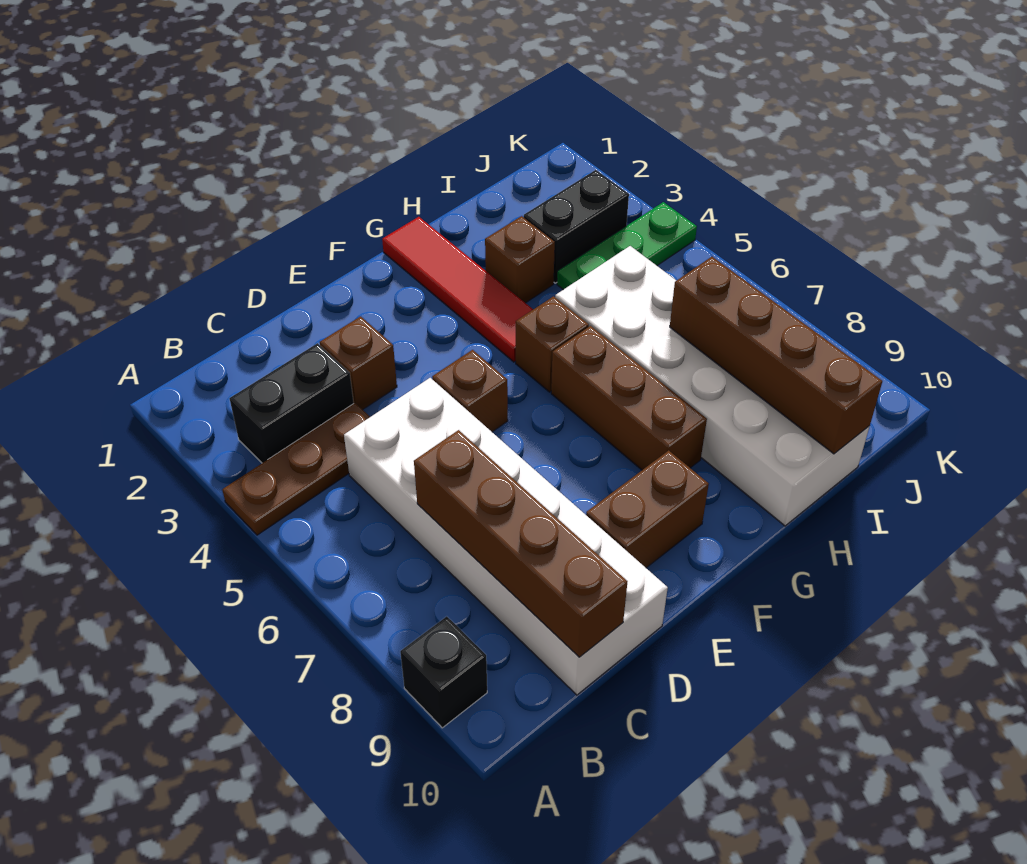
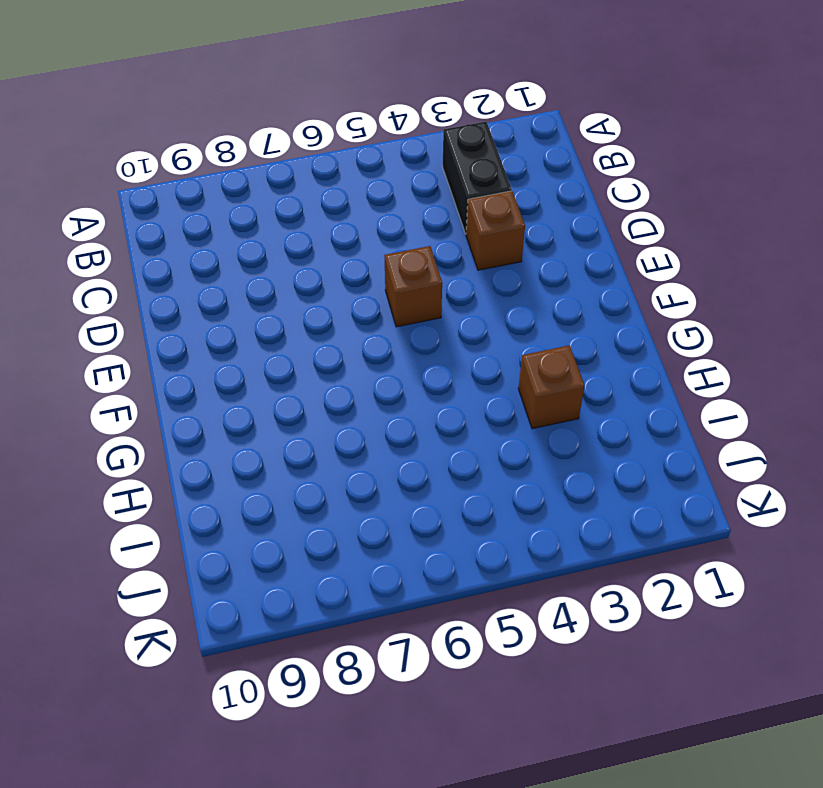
none -> brown plate A4:C4 level 1
none -> black brick A9 level 1
none -> white brick C5:D10 level 1

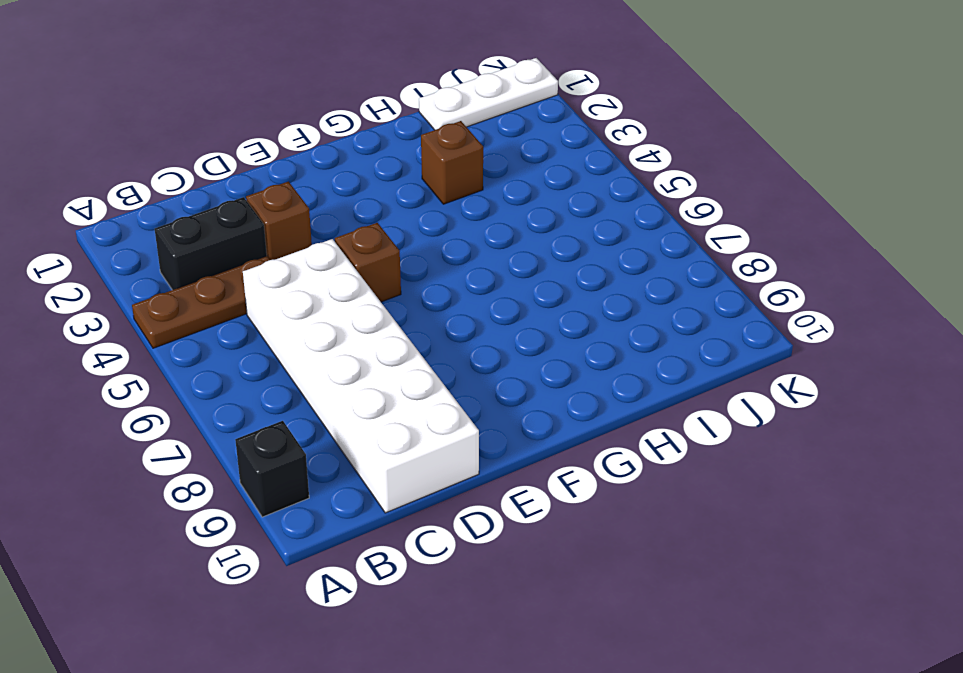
white plate I1:K1 level 1 -> none
none -> brown brick E9:F9 level 1
none -> red tile G1:G4 level 1
none -> brown brick G5 level 1

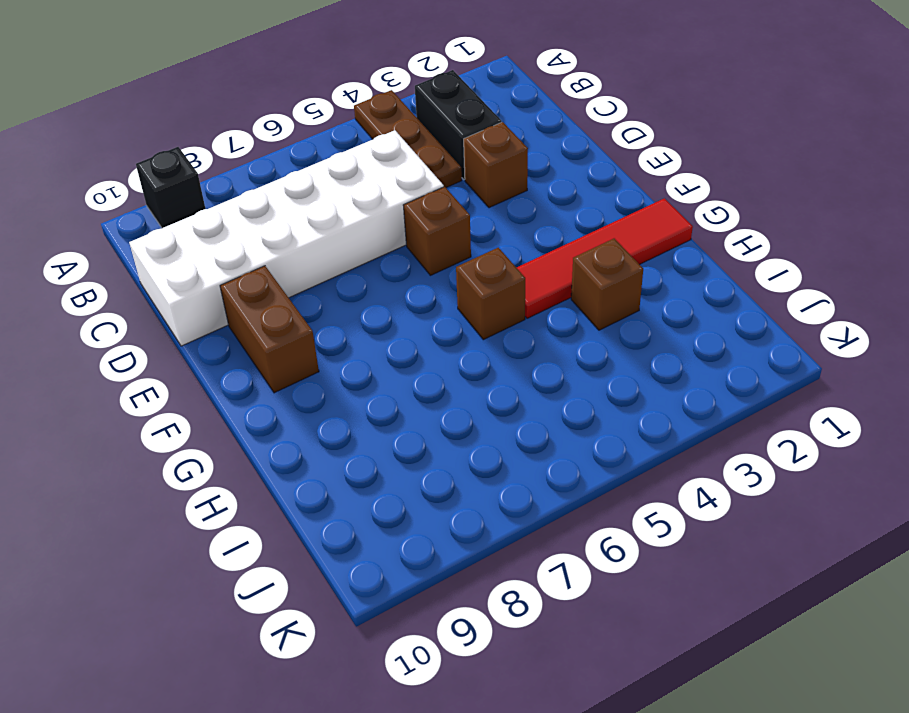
none -> brown brick G6:G8 level 1
none -> white brick H5:I10 level 1
none -> black brick I3:J3 level 1

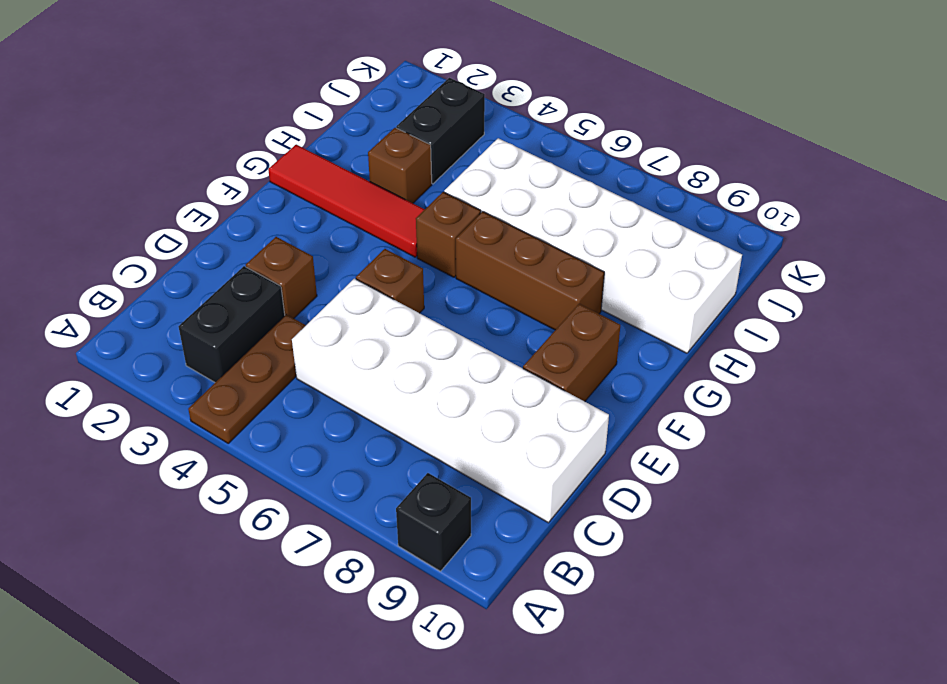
none -> green plate I4:K4 level 1
none -> brown brick C7:C10 level 2
none -> brown brick I7:I10 level 2

